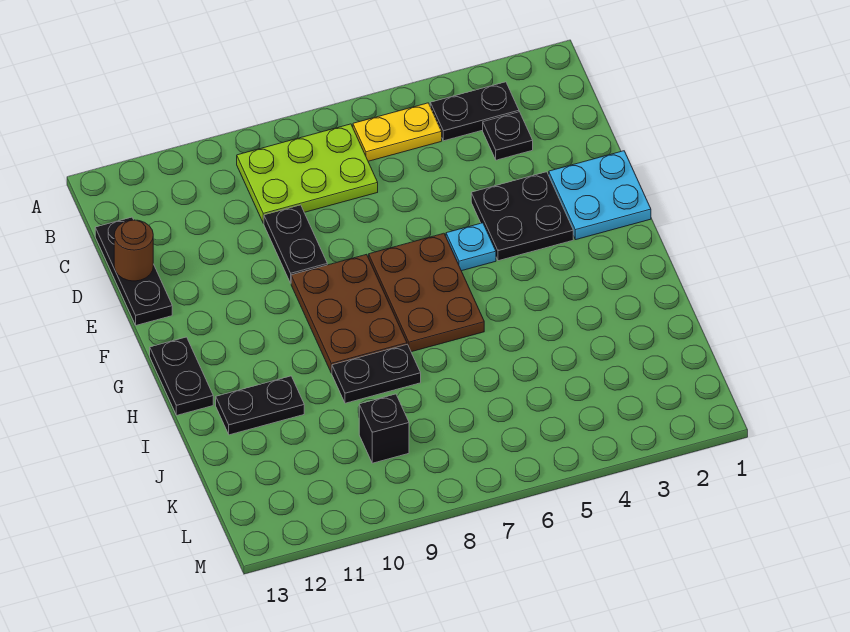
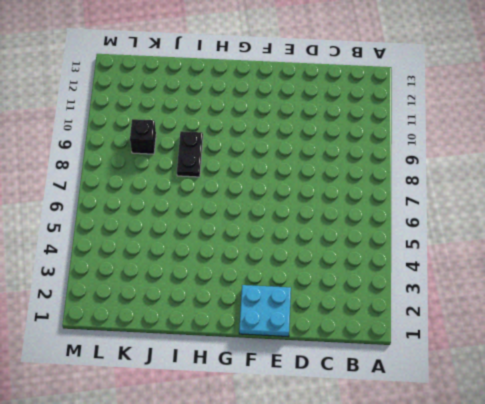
none -> black plate B3:B4 level 1
none -> yellow plate B5:B6 level 1
none -> lime plate B7:C9 level 1

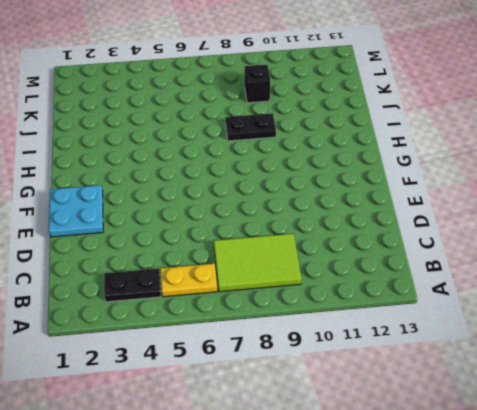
lime tile B7:C9 level 1 -> lime plate B7:C9 level 1
none -> black plate C3 level 1
none -> black plate C13:E13 level 1
none -> black plate D9:E9 level 1

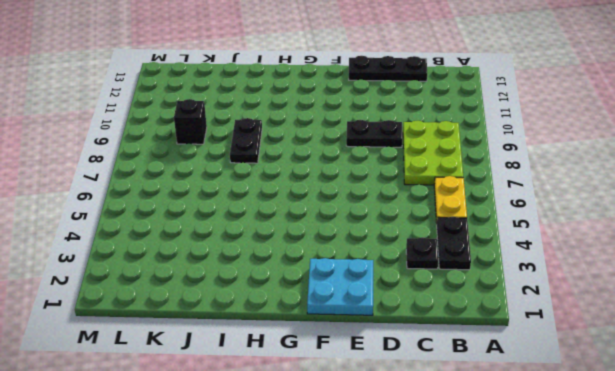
none -> black plate E3:F4 level 1
none -> cyan plate F5 level 1
none -> brown plate F6:H7 level 1

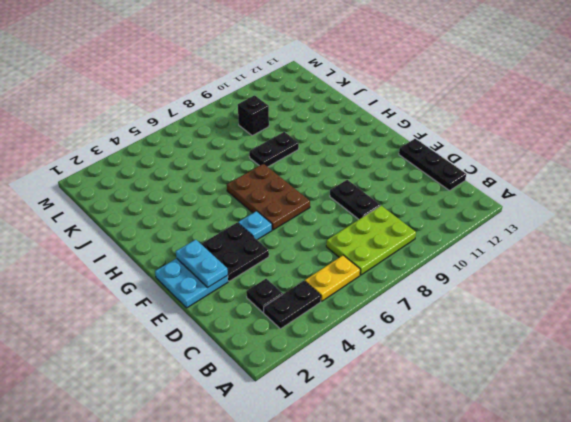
cyan plate E2:F2 level 2 -> none
none -> brown plate F8:H9 level 1
none -> black plate G13:H13 level 1
none -> black plate I11:I12 level 1

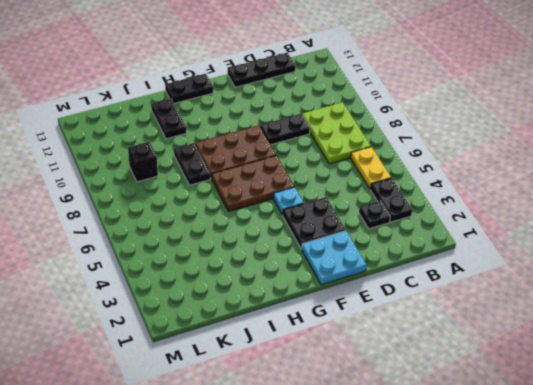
none -> brown round brick D13 level 2

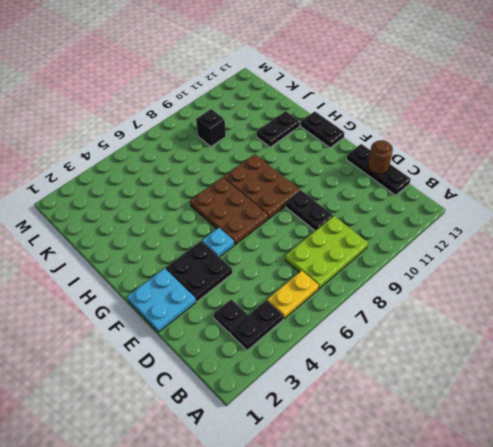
none -> black plate I8:I9 level 1

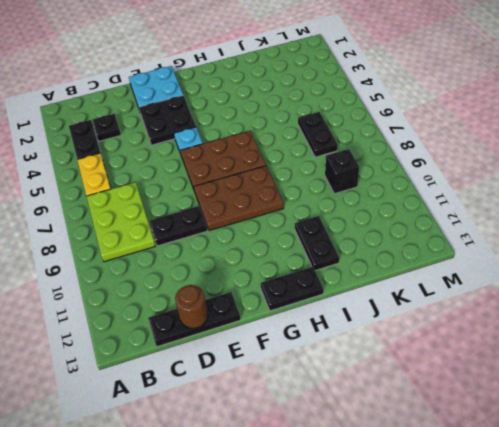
black plate K6:K7 level 1 -> black plate I8:I9 level 1

